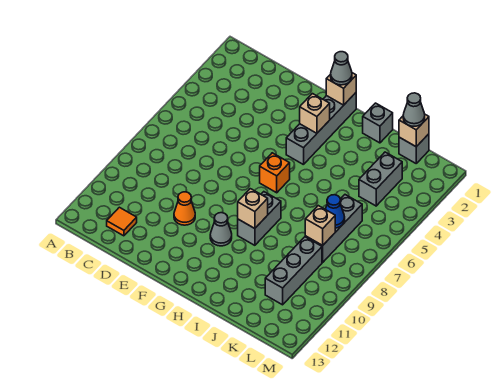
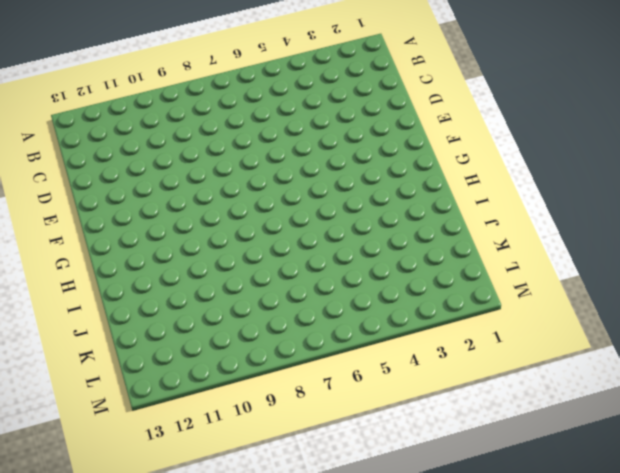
none -> orange tile C12 level 1
none -> orange cone E10 level 1
none -> grey brick G1:G4 level 1

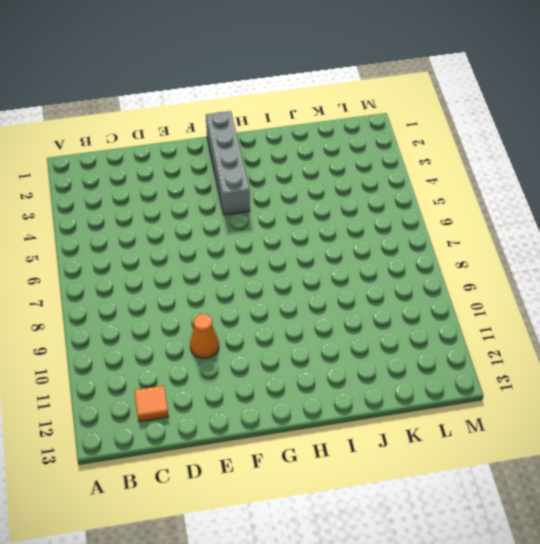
none -> orange brick G6 level 1
none -> grey cone G10 level 1
none -> grey brick H8:H9 level 1

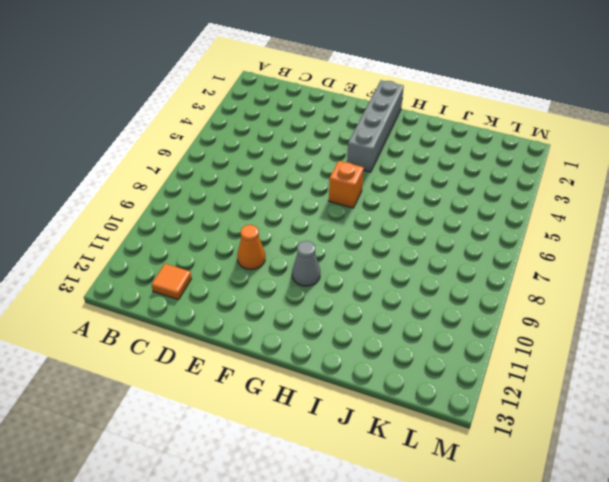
none -> grey brick H8:H9 level 1
none -> grey brick I1 level 1
none -> grey brick K1 level 1

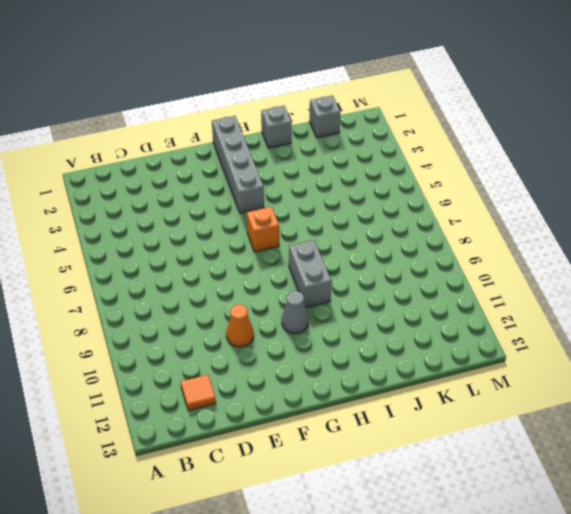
none -> grey brick K3:K4 level 1
none -> grey brick K6:K8 level 1
none -> grey brick K9:K11 level 1

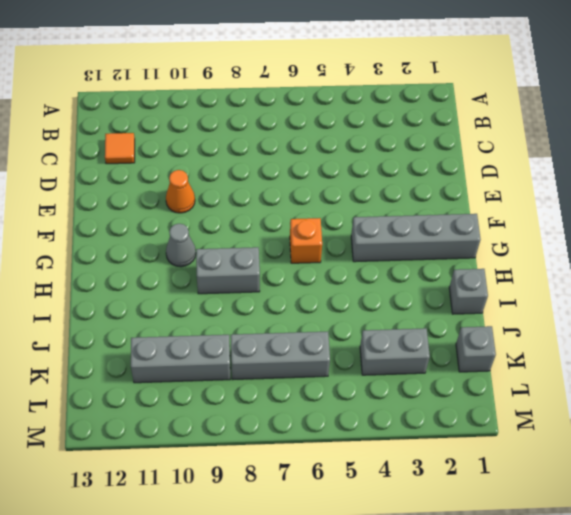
none -> tan brick G1 level 2
none -> tan brick G3 level 2
none -> tan brick H9 level 2

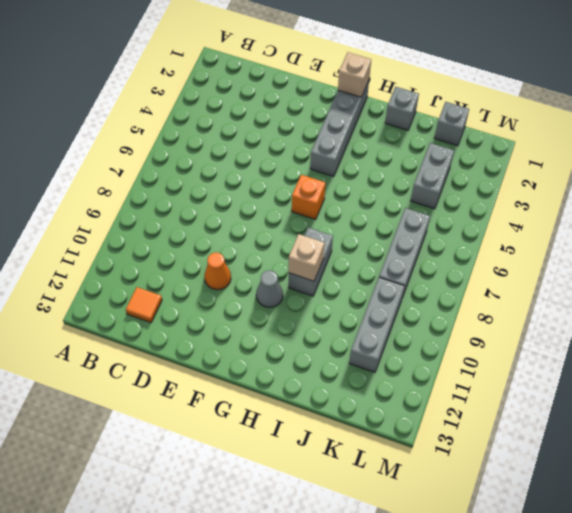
none -> tan brick G3 level 2
none -> tan brick K1 level 2
none -> blue cone K7 level 2

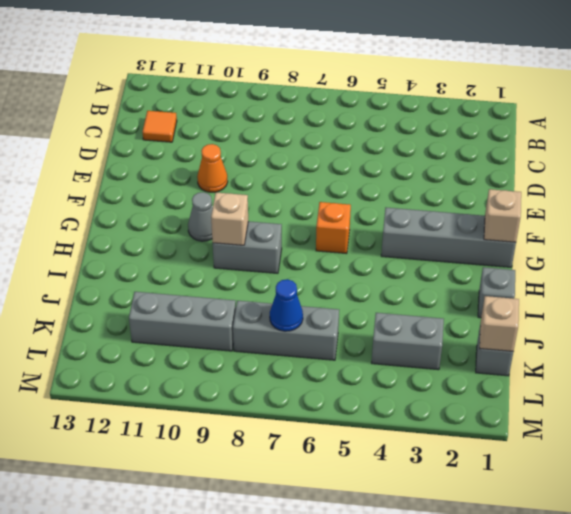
none -> tan brick G3 level 2
none -> tan brick K8 level 2
none -> grey cone G1 level 3

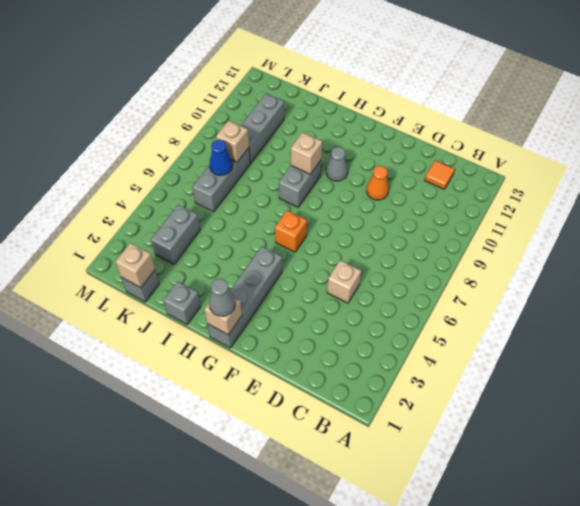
tan brick D5 level 1 -> tan brick G3 level 2
none -> grey cone K1 level 3

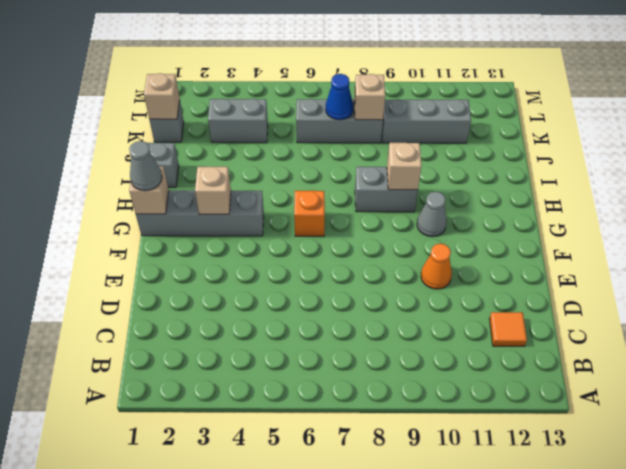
none -> grey cone K1 level 3

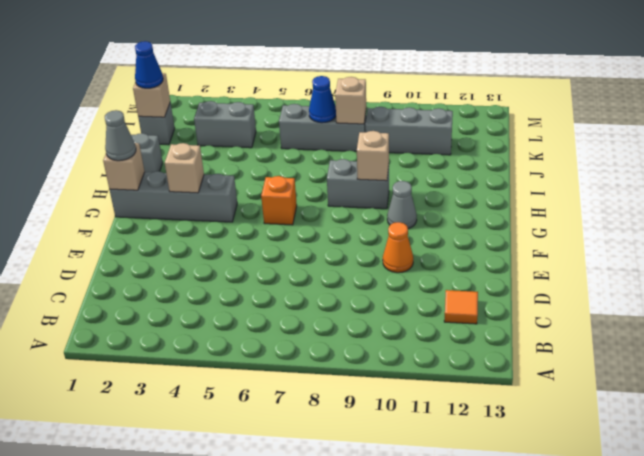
blue cone K1 level 3 -> grey cone K1 level 3

